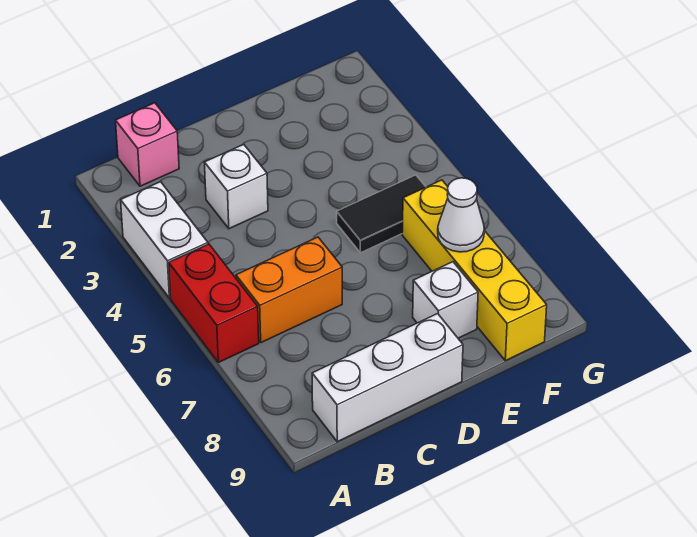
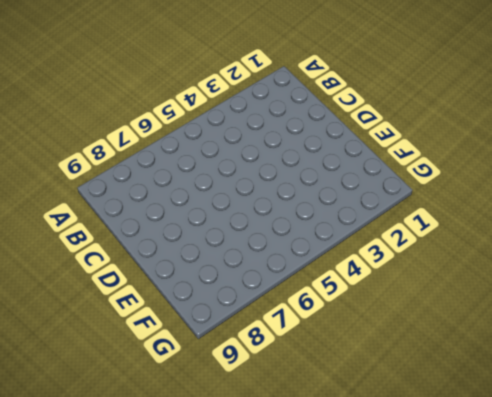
none -> white brick A3:A4 level 1
none -> red brick A5:A6 level 1

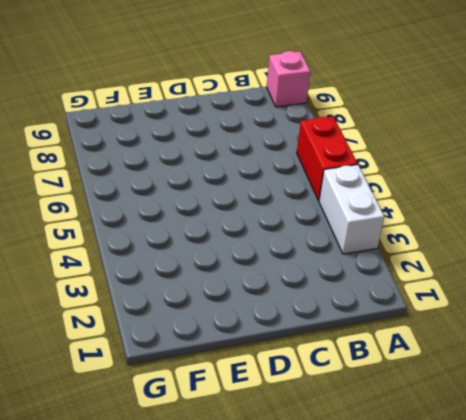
pink brick A9 level 1 -> pink brick B1 level 1
none -> orange brick B6:C6 level 1
none -> white brick B9:D9 level 1

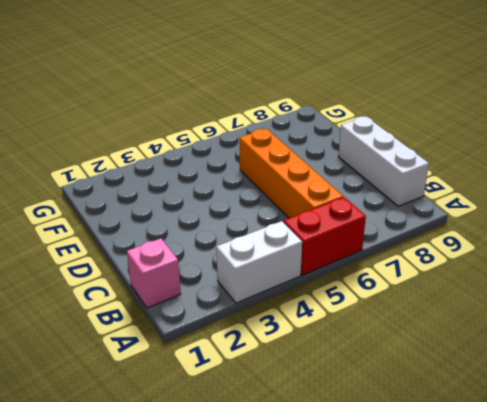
orange brick B6:E6 level 1 -> orange brick B6:C6 level 1
none -> white brick C3 level 1
none -> black tile E5:F5 level 1

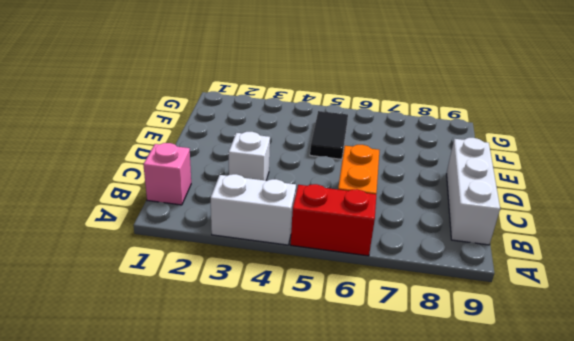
none -> white brick E8 level 1
none -> yellow brick F6:F9 level 1

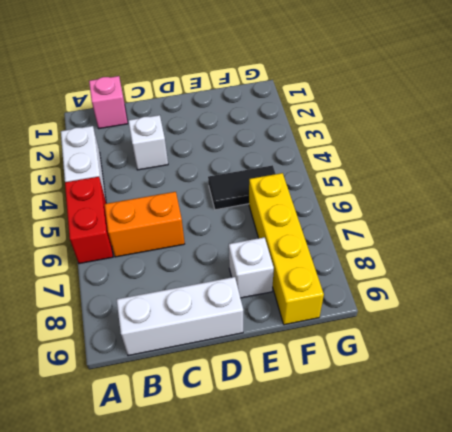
none -> white cone F7 level 2

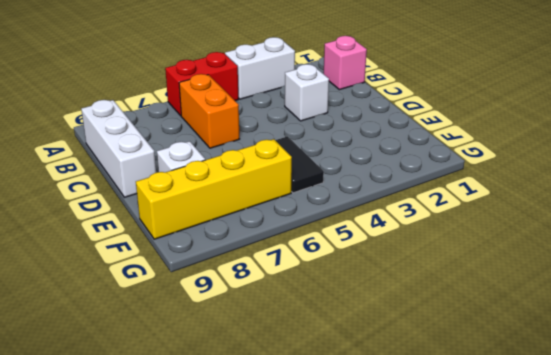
none -> white cone F7 level 2

